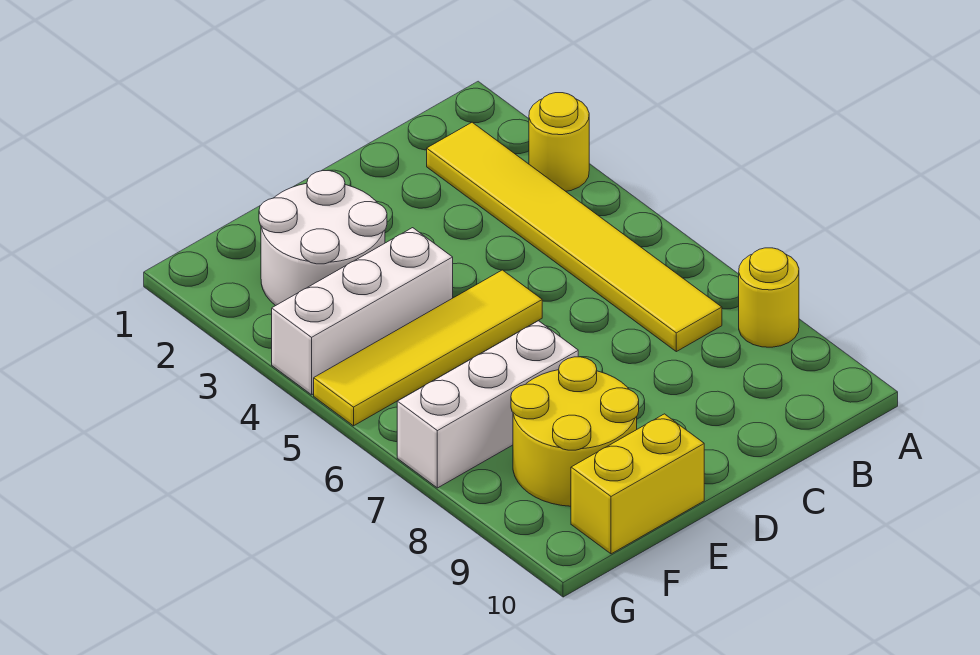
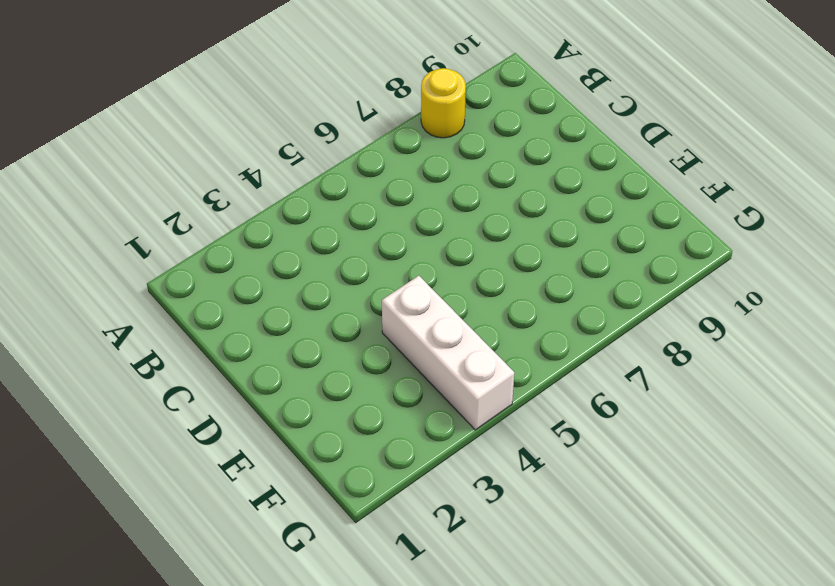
none -> yellow round brick A3 level 1
none -> yellow tile B2:B7 level 1

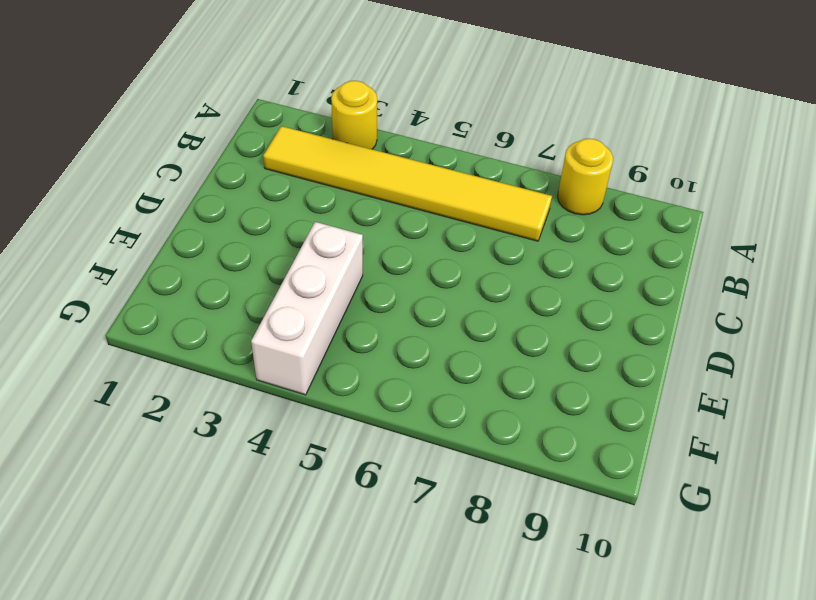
none -> yellow tile D5:G5 level 1
none -> white round brick E2:F3 level 1

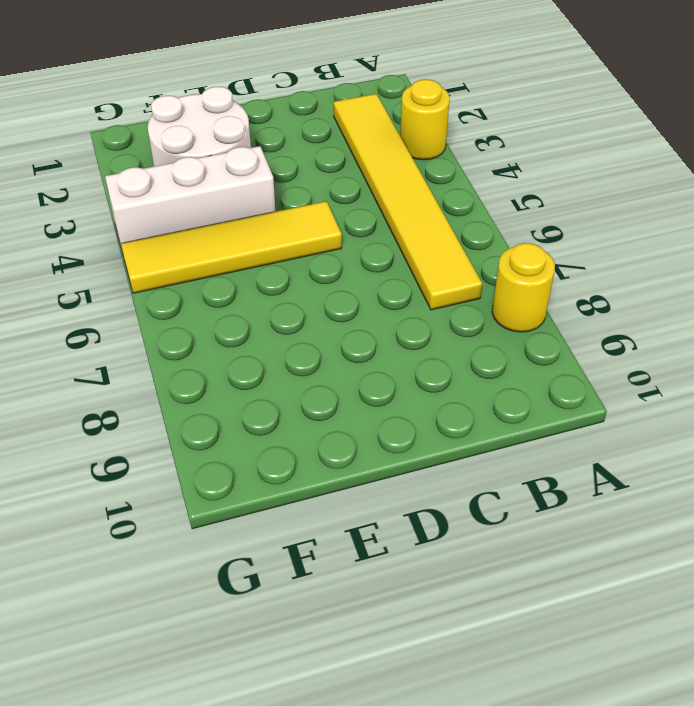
none -> white brick E7:G7 level 1
none -> yellow round brick E8:F9 level 1

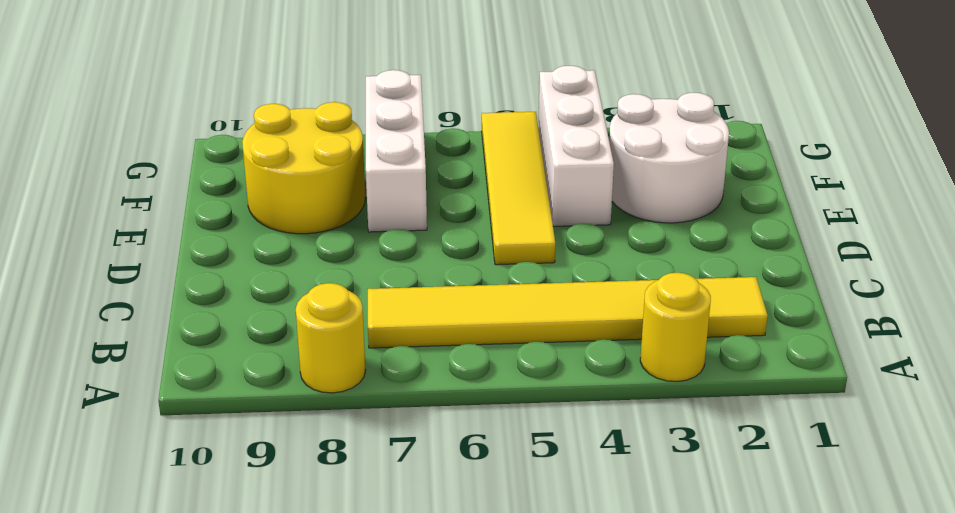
none -> yellow brick E10:F10 level 1

